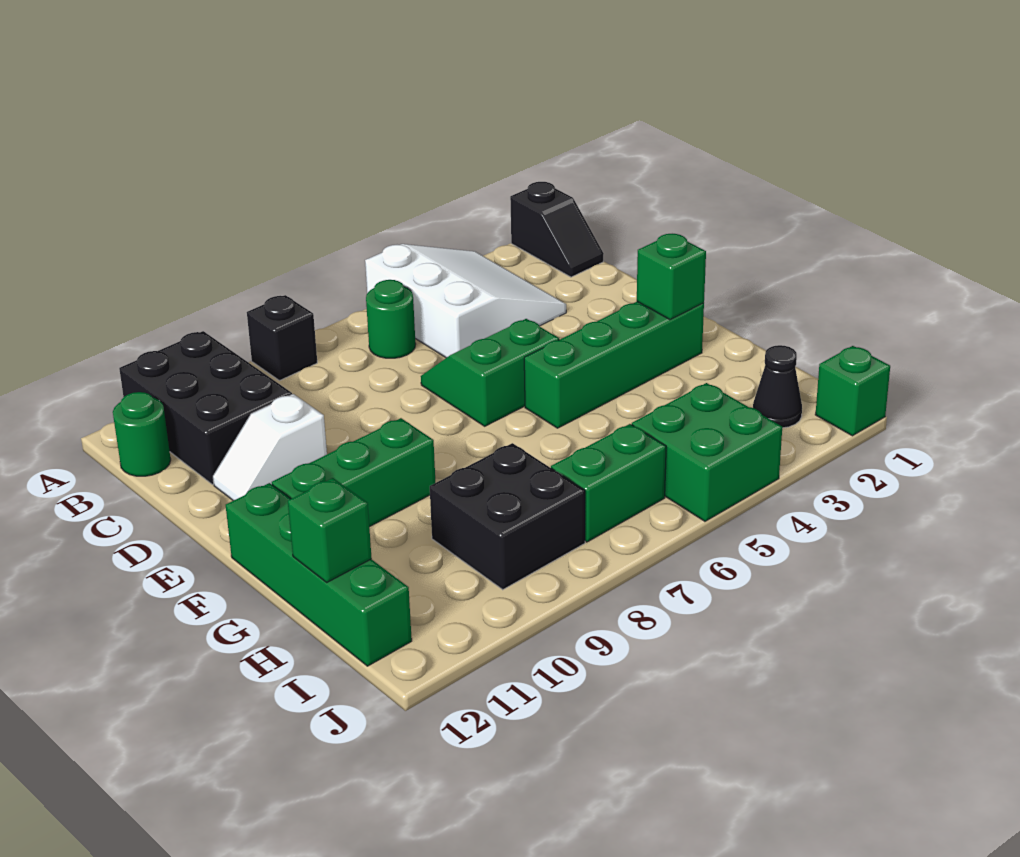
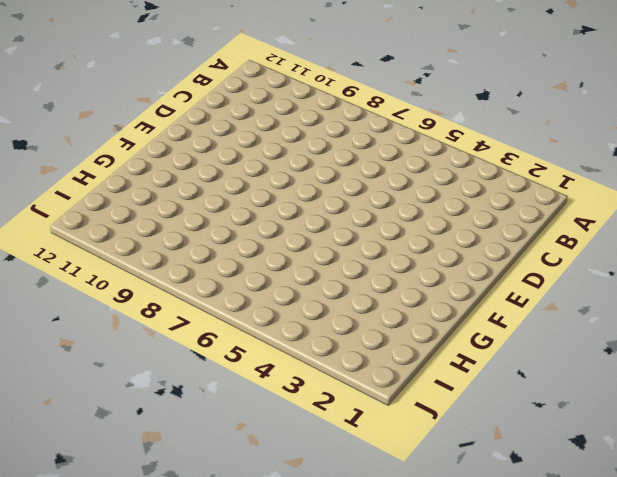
none -> black slope A1:B1 level 1 top A
none -> white slope A3:C5 level 1 top 5
none -> black brick A8 level 1

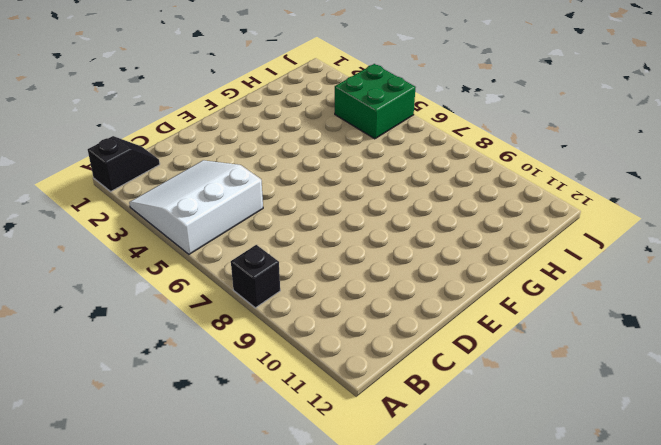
none -> black brick A10:C11 level 1
none -> green round brick B6 level 1
none -> green round brick B12 level 1

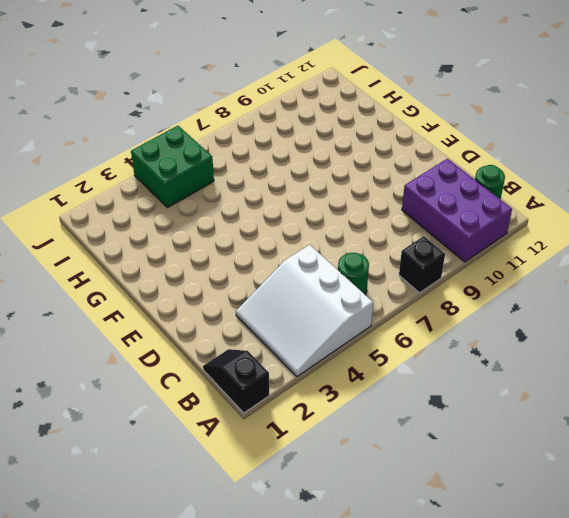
purple brick A10:C11 level 1 -> black brick A10:C11 level 1
none -> green slope D5:E6 level 1 top E
none -> white slope D10:D11 level 1 top 10
none -> green brick F2:F5 level 1

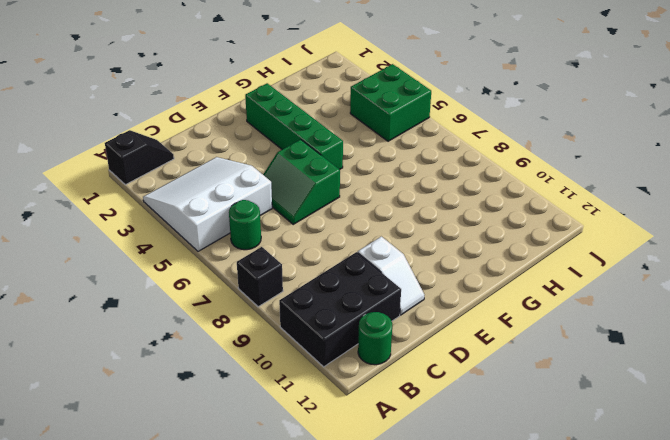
none -> green brick F9:F11 level 1
none -> green brick F12:I12 level 1
none -> black brick H8:I9 level 1

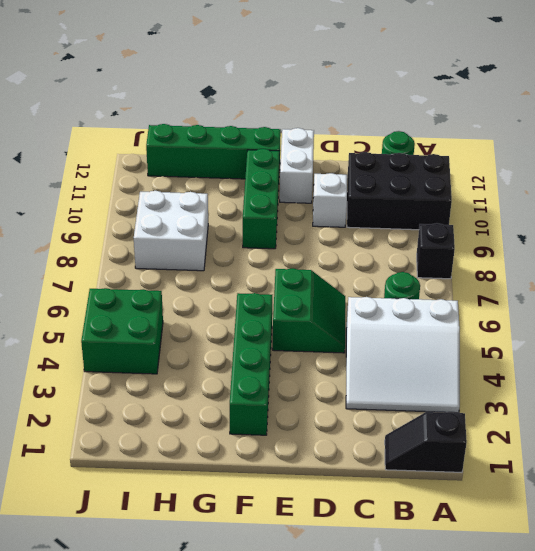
white brick E11:E12 level 1 -> none
white brick H8:I9 level 1 -> black brick H8:I9 level 1
none -> black cone I2 level 1
none -> green brick I6:I7 level 1
none -> green brick J1 level 1

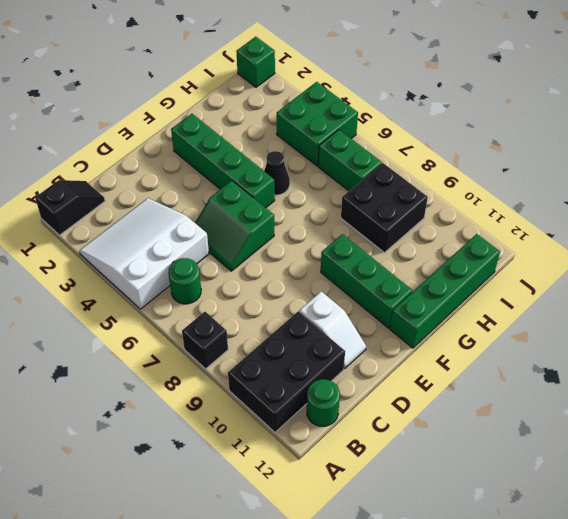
black cone G5 level 1 -> black cone I2 level 1
none -> green brick F2 level 2
none -> green brick H12 level 2

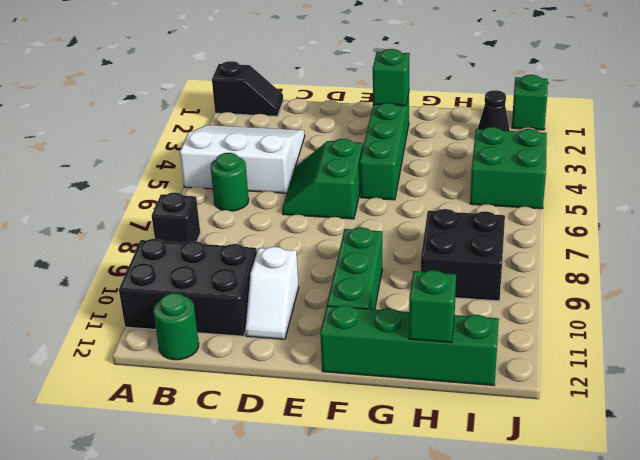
none -> green brick I6:I7 level 1

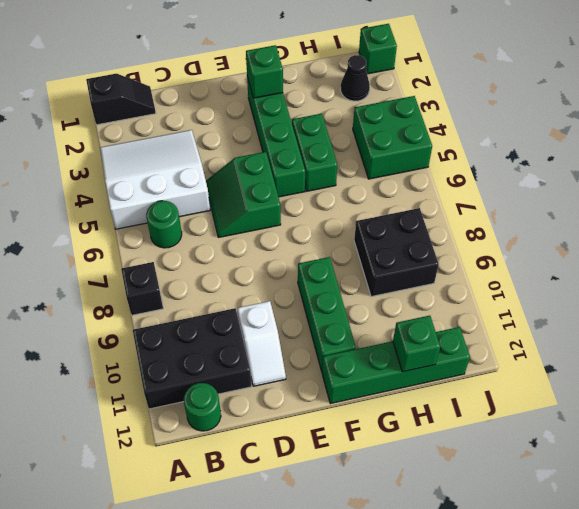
green brick G4:G5 level 1 -> green brick I6:I7 level 1

